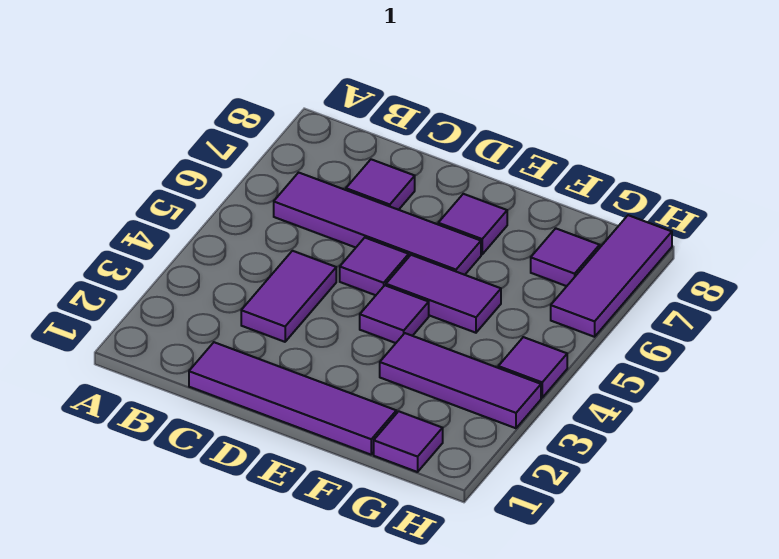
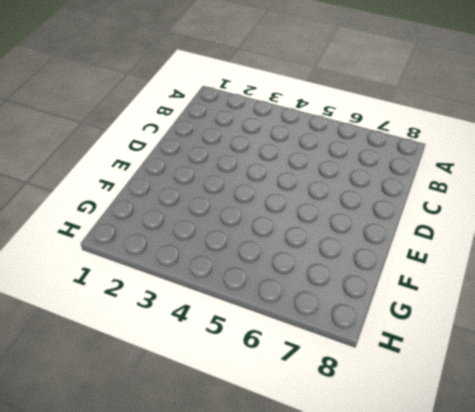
none -> purple tile B6:E6 level 1
none -> purple tile C1:F1 level 1
none -> purple tile C3:C4 level 1

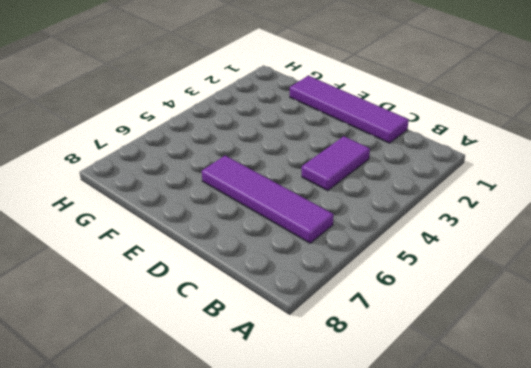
none -> purple tile C7 level 1
none -> purple tile D5 level 1
none -> purple tile E4 level 1

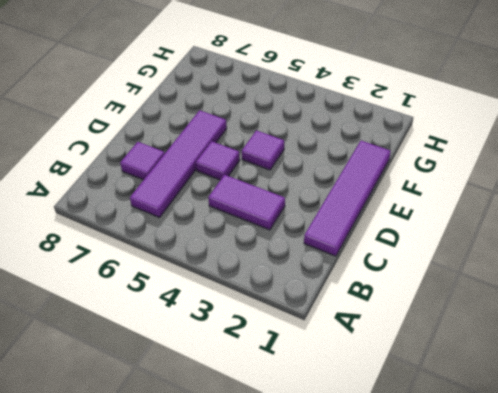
none -> purple tile E5:F5 level 1
none -> purple tile E7 level 1
none -> purple tile F3:H3 level 1

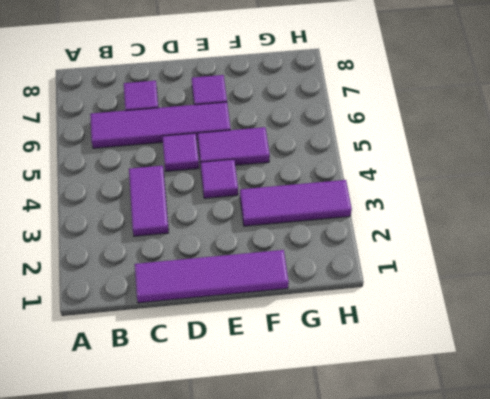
none -> purple tile G1 level 1
none -> purple tile G7 level 1
none -> purple tile H4 level 1

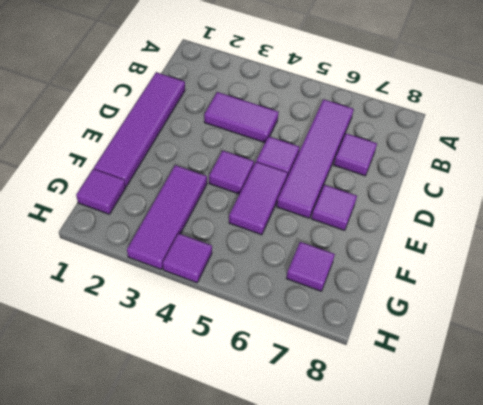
none -> purple tile H6:H8 level 1

